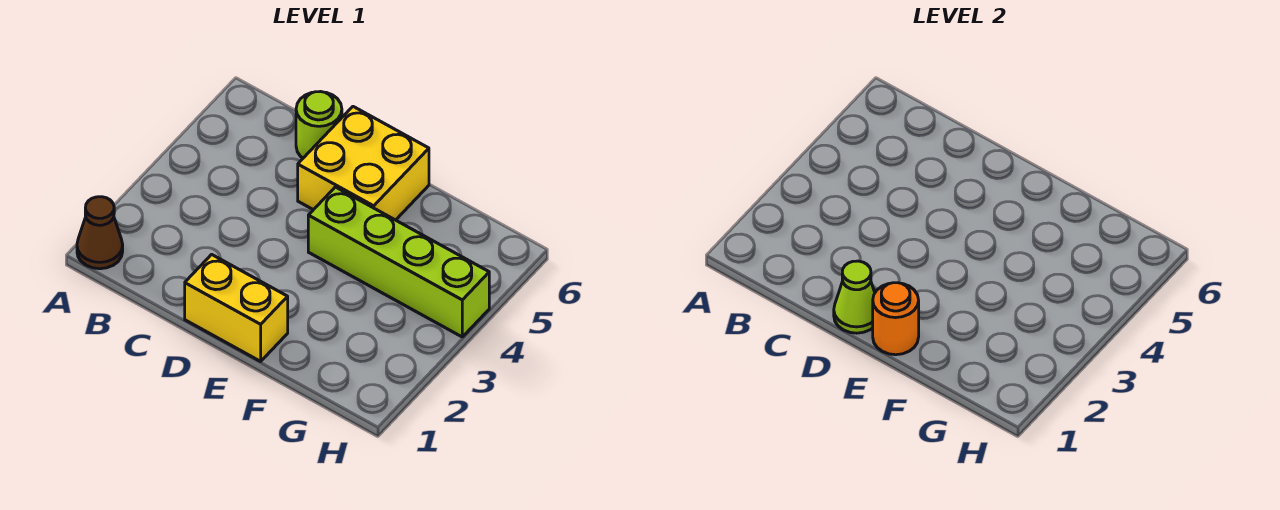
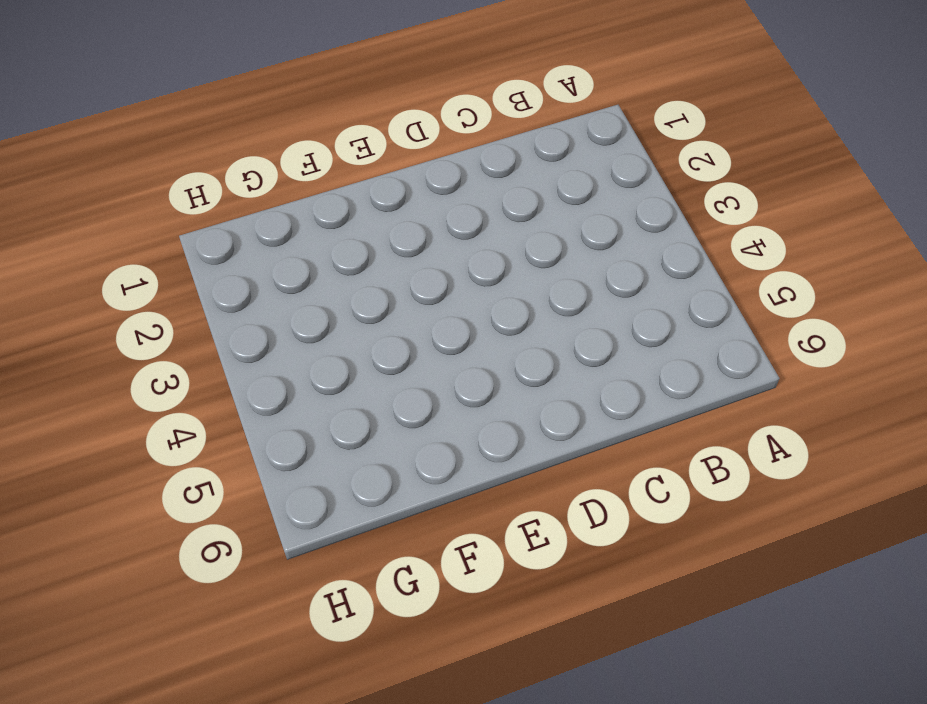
none -> brown cone A1 level 1
none -> lime round brick C6 level 1

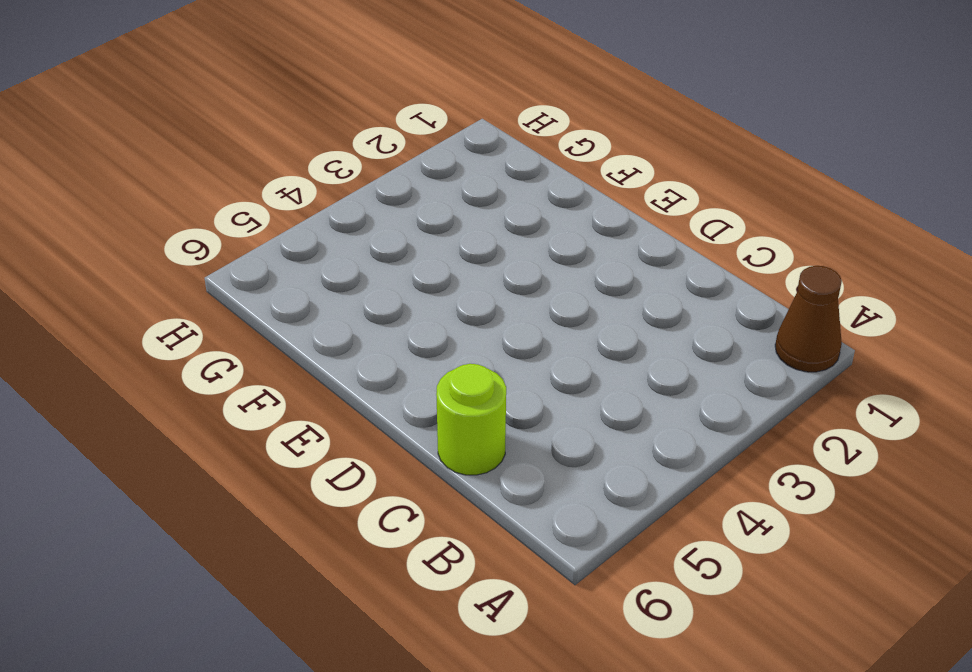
none -> yellow brick D1:E1 level 1
none -> yellow brick D5:E6 level 1

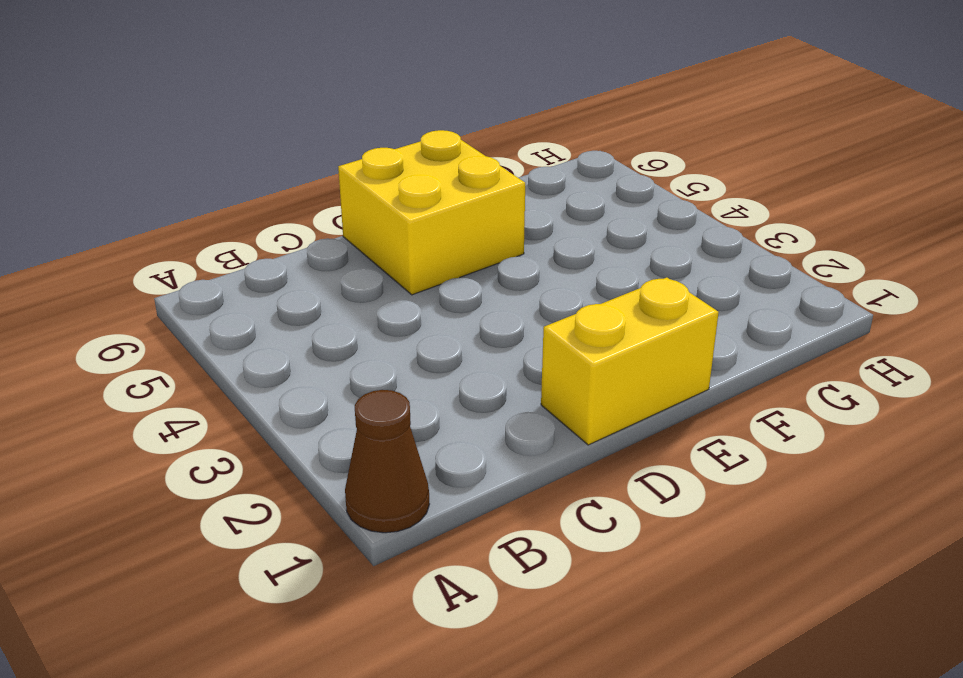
none -> lime round brick C6 level 1
none -> lime brick E4:H4 level 1

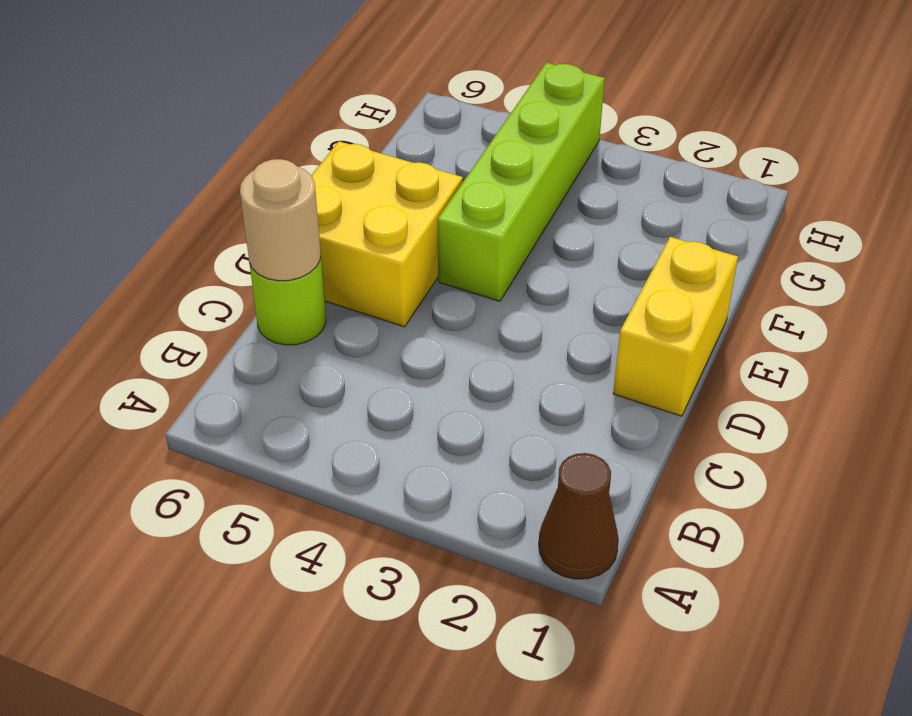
tan round brick C6 level 2 -> none
none -> lime cone D1 level 2
none -> orange round brick E1 level 2

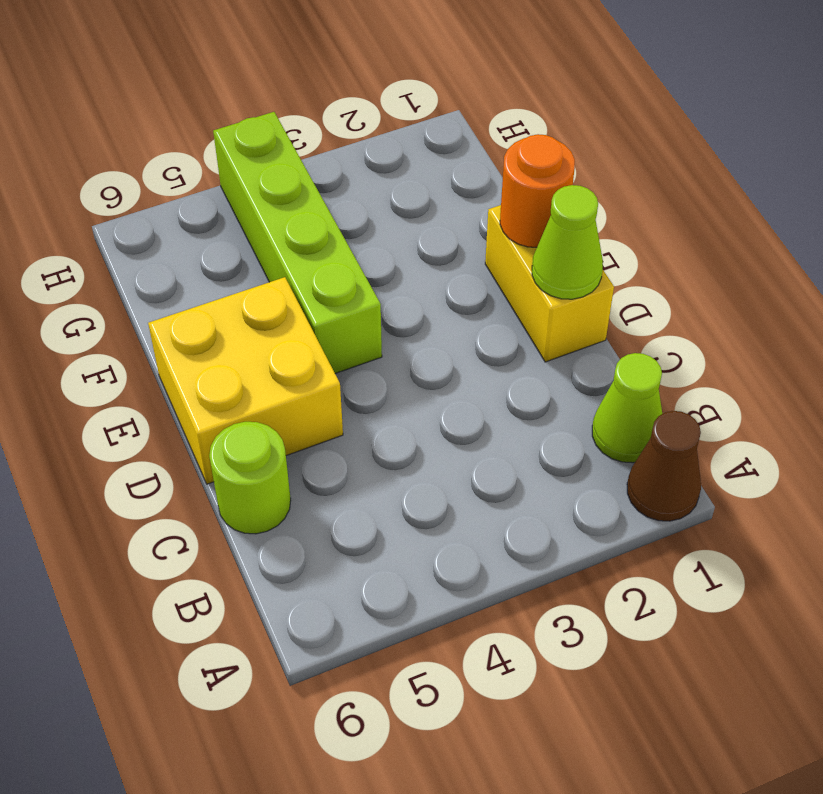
lime cone B1 level 1 -> none

